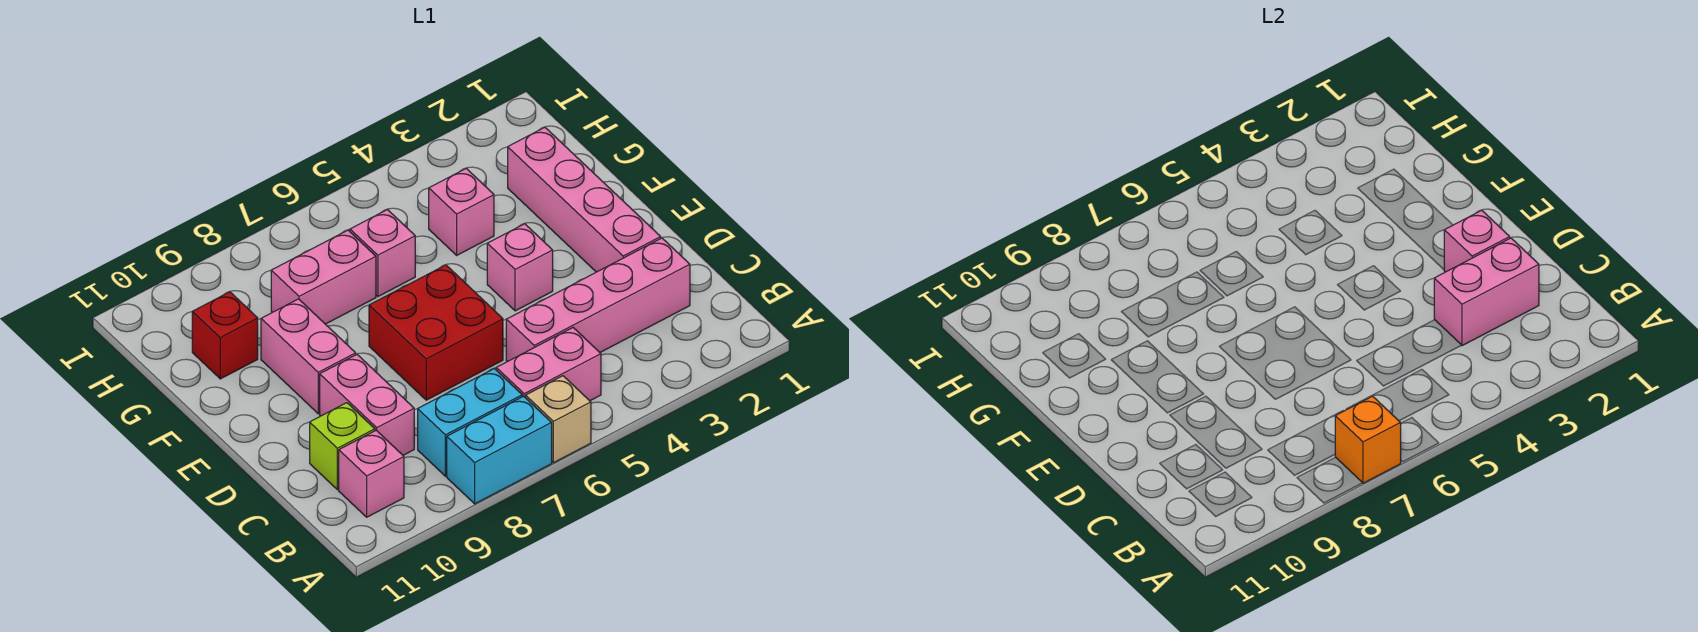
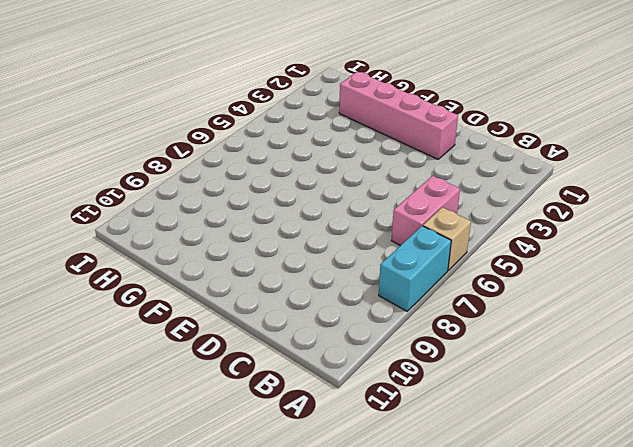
none -> cyan brick B7:B8 level 1
none -> pink brick B10 level 1
none -> pink brick C2:C5 level 1

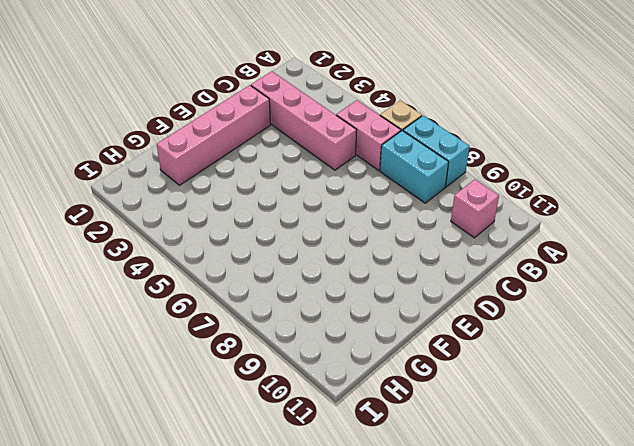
none -> pink brick C9:D9 level 1
none -> lime brick C10 level 1
none -> red brick D6:E7 level 1

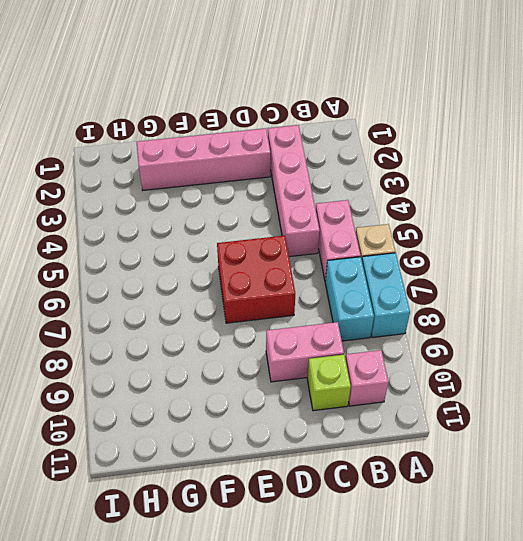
none -> pink brick E4 level 1
none -> pink brick E9:F9 level 1
none -> pink brick G4 level 1

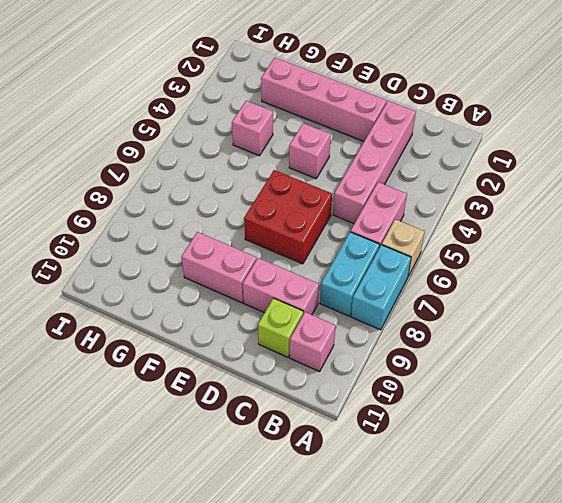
none -> pink brick G6 level 1
none -> pink brick G7:G8 level 1
none -> red brick G10 level 1

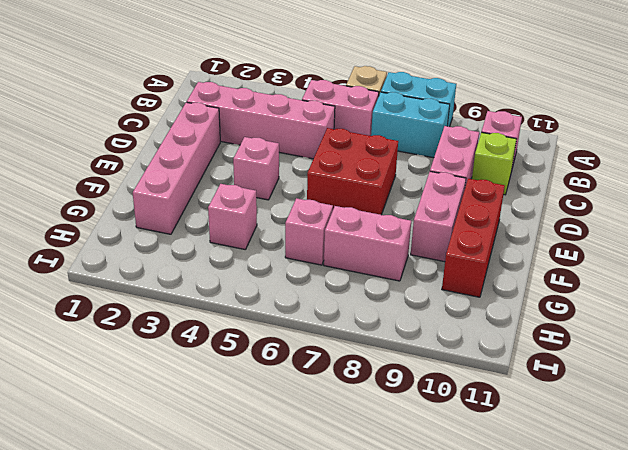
red brick E10:G10 level 1 -> red brick G10 level 1
none -> orange brick A7 level 2
none -> pink brick C2:C3 level 2
none -> pink brick D2 level 2

